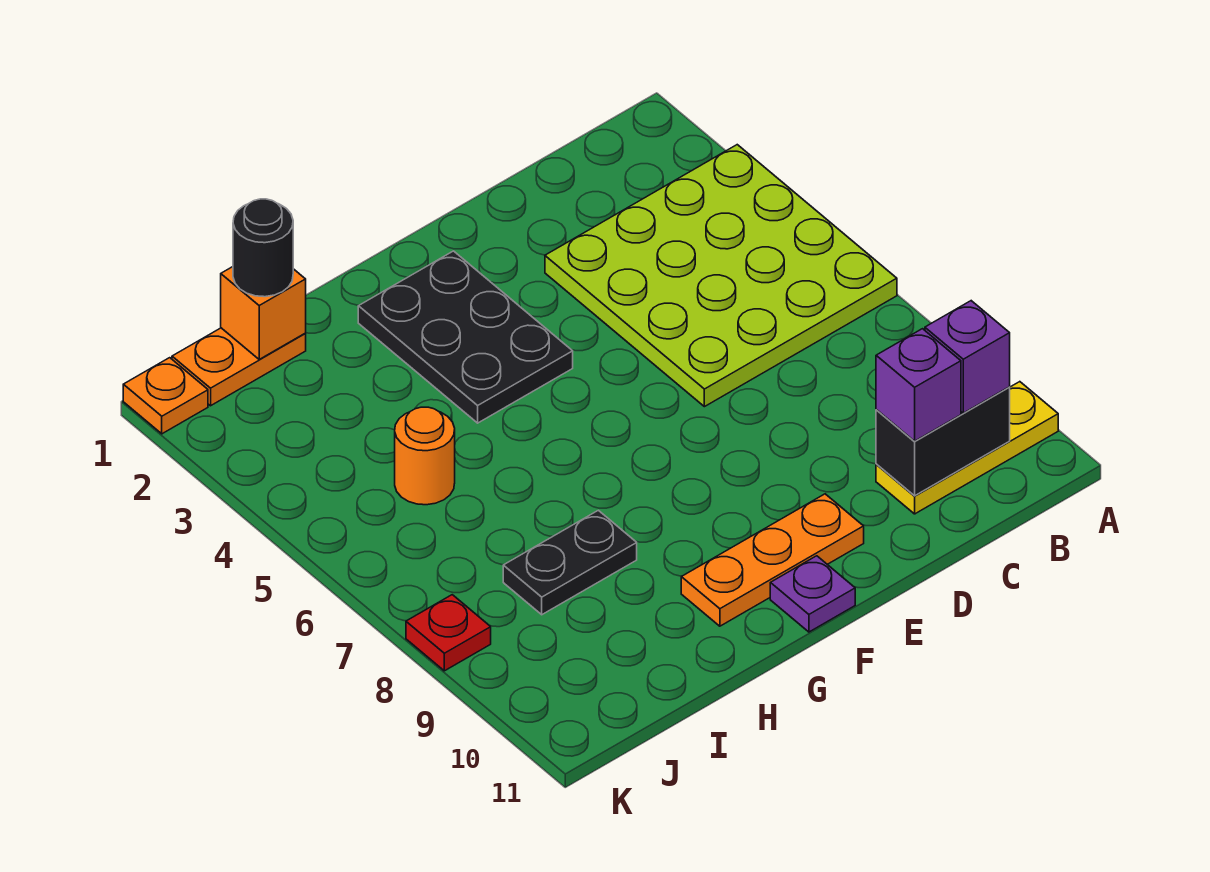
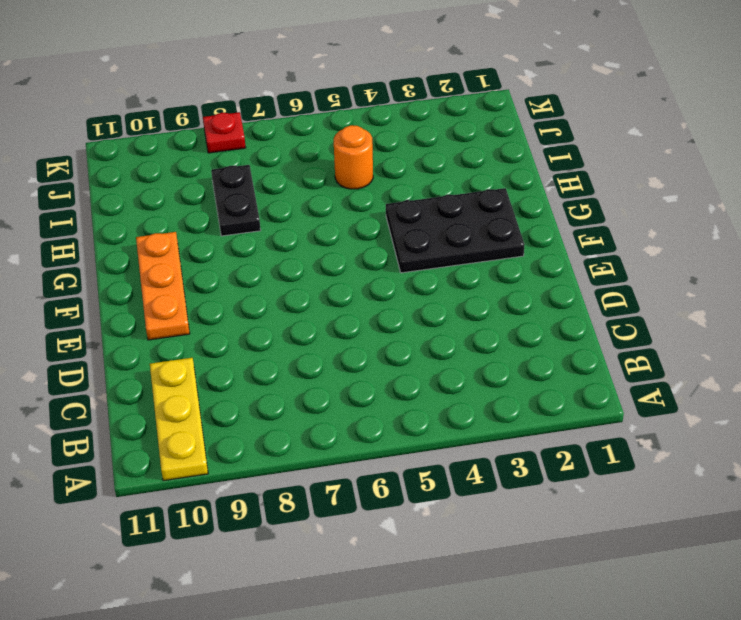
none -> lime plate A3:D6 level 1
none -> purple plate F11 level 1
none -> orange plate I1:J1 level 1

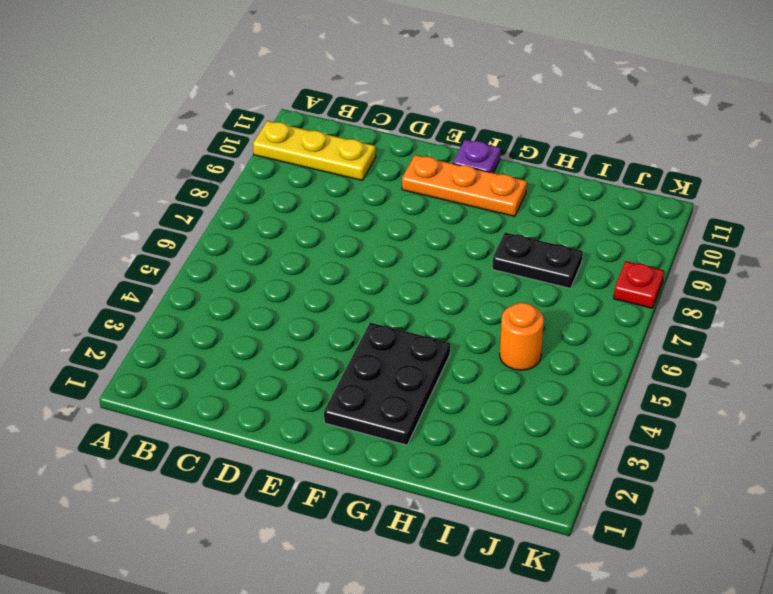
none -> lime plate A3:D6 level 1
none -> orange plate I1:J1 level 1
none -> orange plate K1 level 1

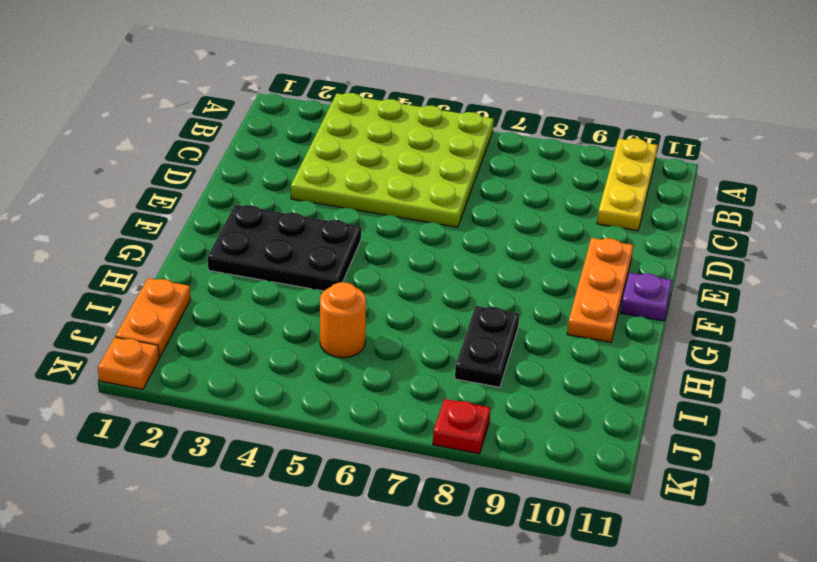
none -> black brick B10:C10 level 2
none -> orange brick I1 level 2
none -> purple brick B10 level 3

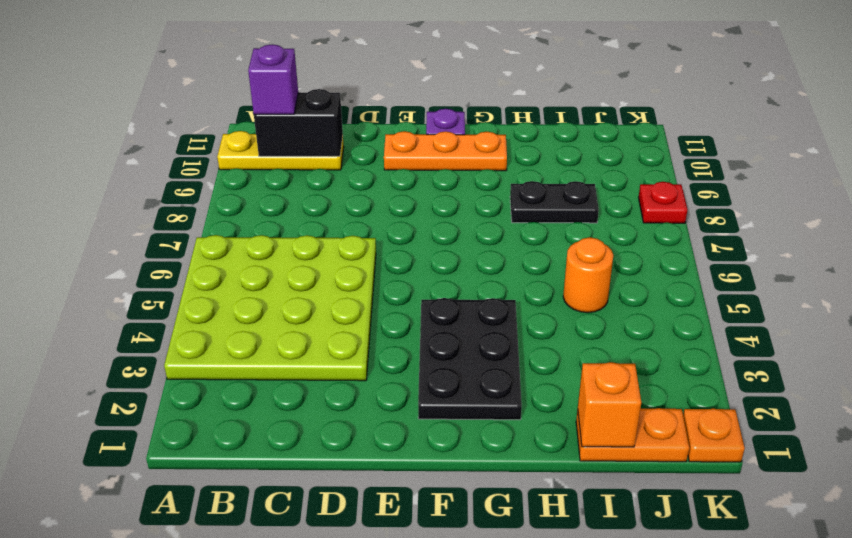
none -> purple brick C10 level 3
none -> black round brick I1 level 3

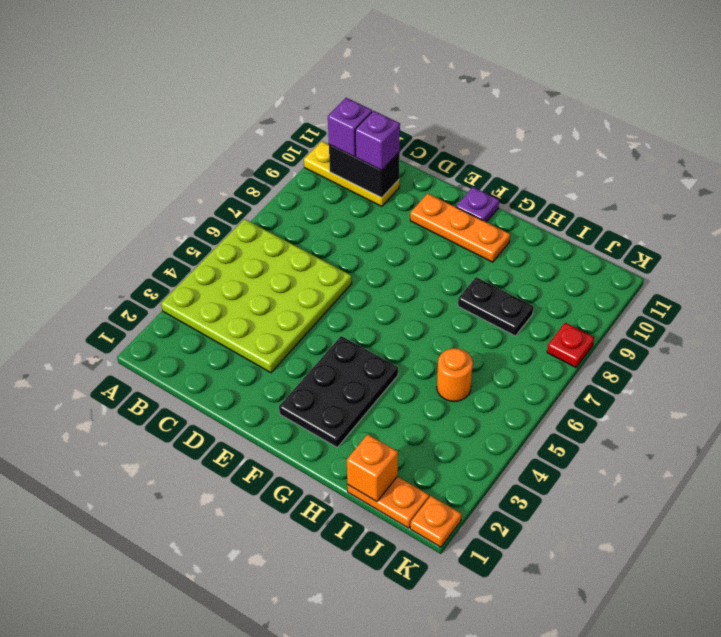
none -> black round brick I1 level 3

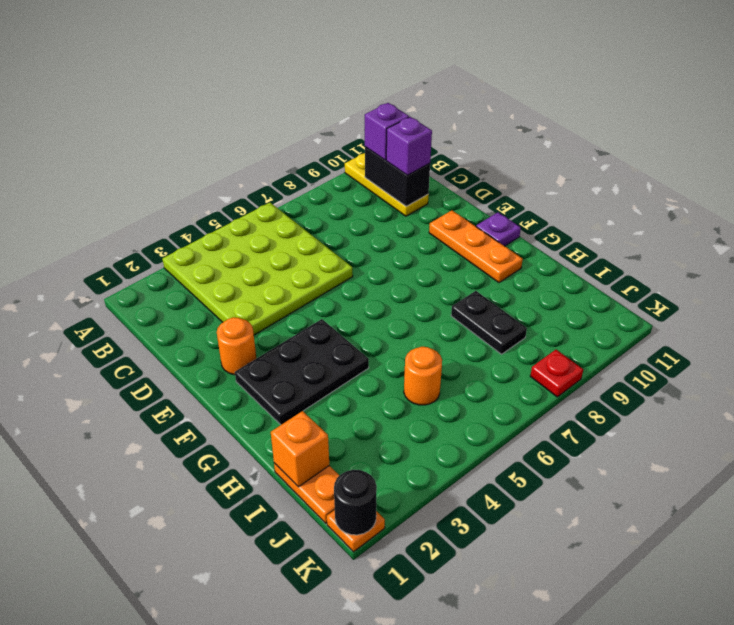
orange round brick E2 level 1 -> none
black round brick K1 level 2 -> black round brick I1 level 3

